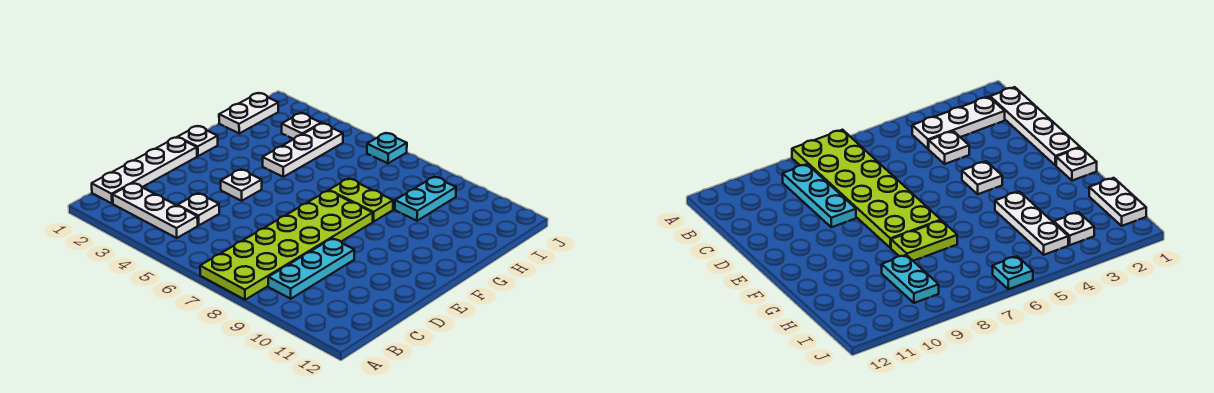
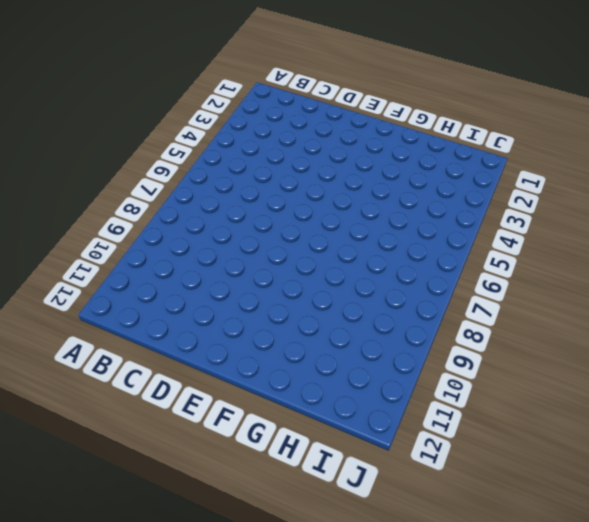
none -> lime plate A7:F8 level 1
none -> white plate B1:E1 level 1
none -> white plate B2:B4 level 1

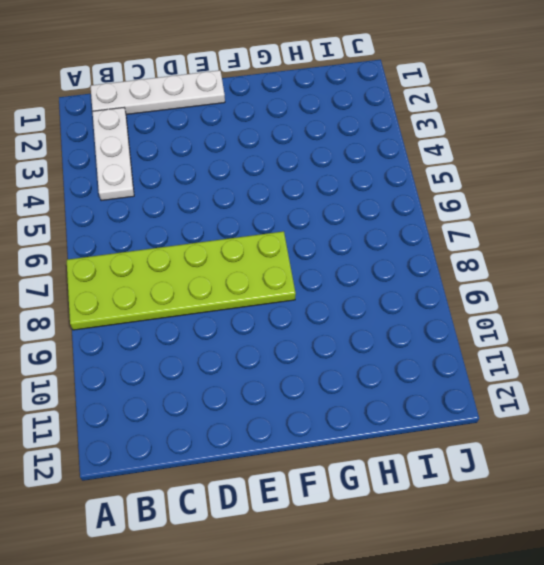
none -> cyan plate B9:D9 level 1
none -> white plate C4 level 1
none -> white plate E4 level 1

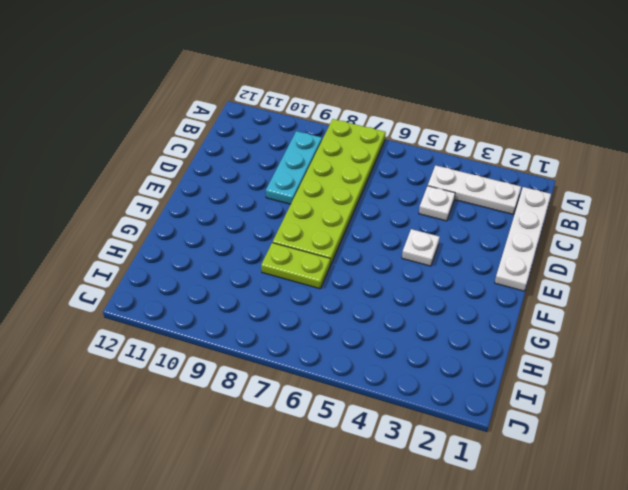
none -> white plate F1 level 1
none -> white plate G4:I4 level 1
none -> white plate H1:I1 level 1

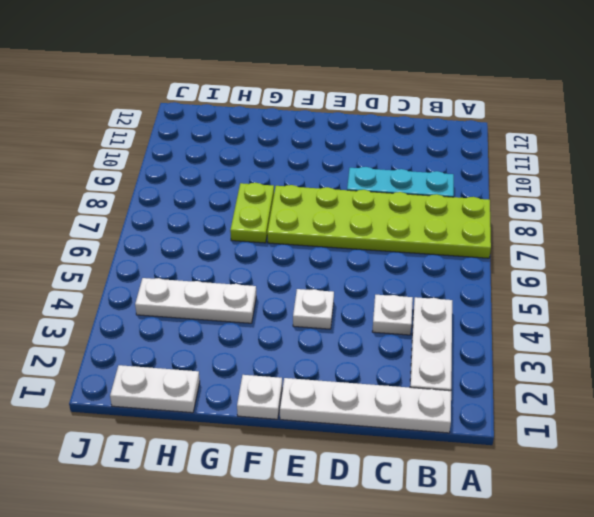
none -> cyan plate H9:I9 level 1
none -> white plate I3 level 1
none -> cyan plate J6 level 1

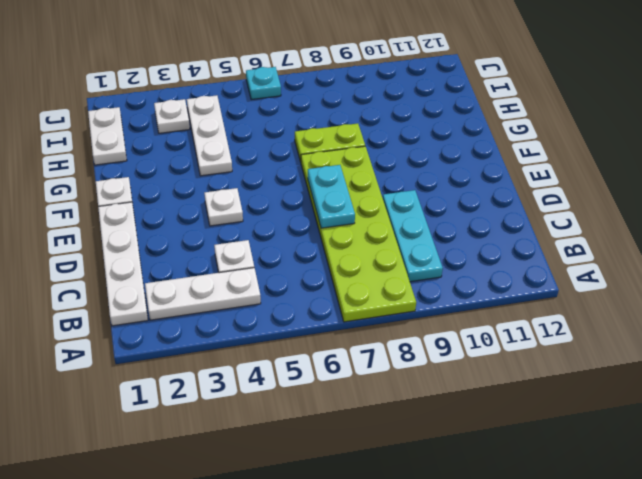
cyan plate D7:E7 level 2 -> cyan plate H9:I9 level 1

